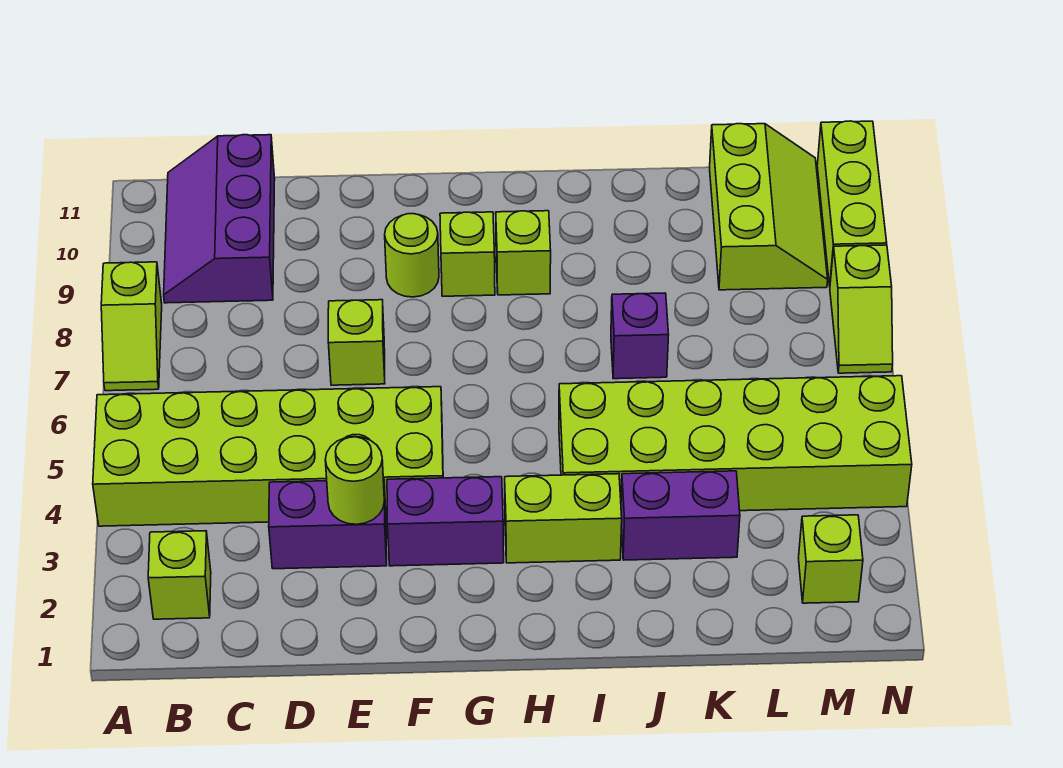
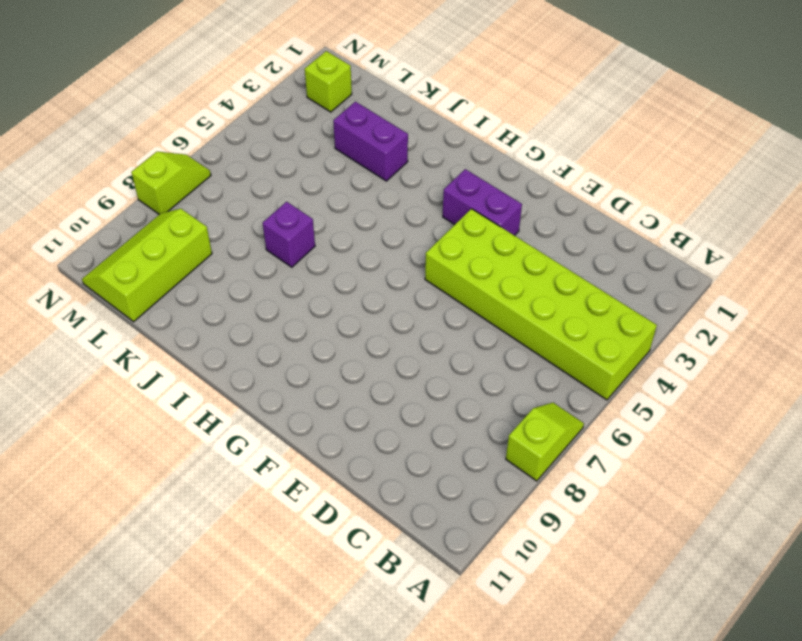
none -> lime brick B2 level 1
none -> purple slope B9:C11 level 1 top C
none -> purple brick D3:E3 level 1

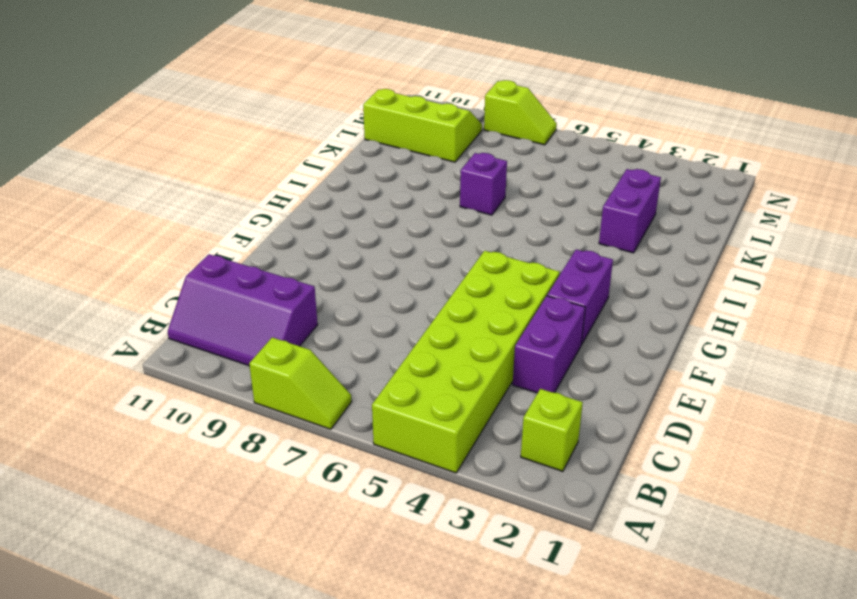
none -> lime brick E7 level 1
none -> lime round brick F9 level 1
none -> lime brick G9 level 1

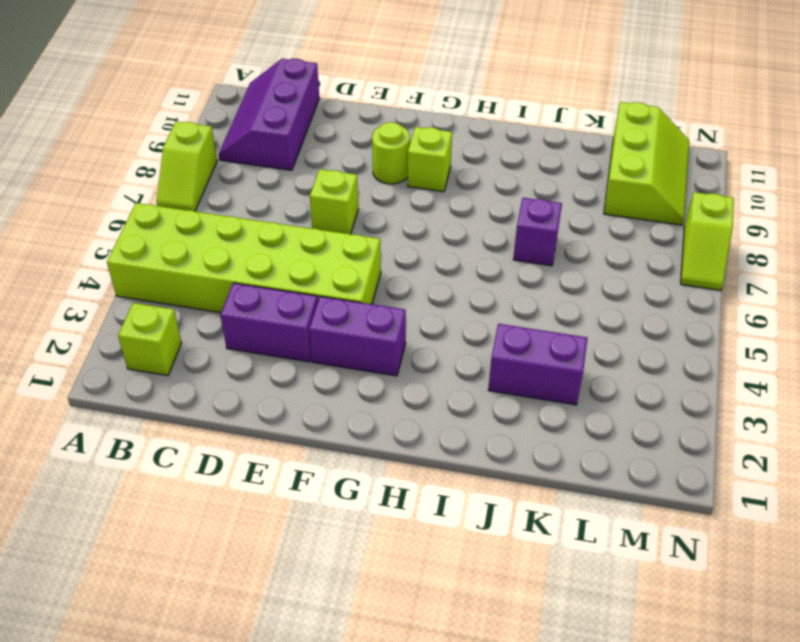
none -> lime brick H3:I3 level 1
none -> lime brick H9 level 1
none -> lime brick I4:N5 level 1

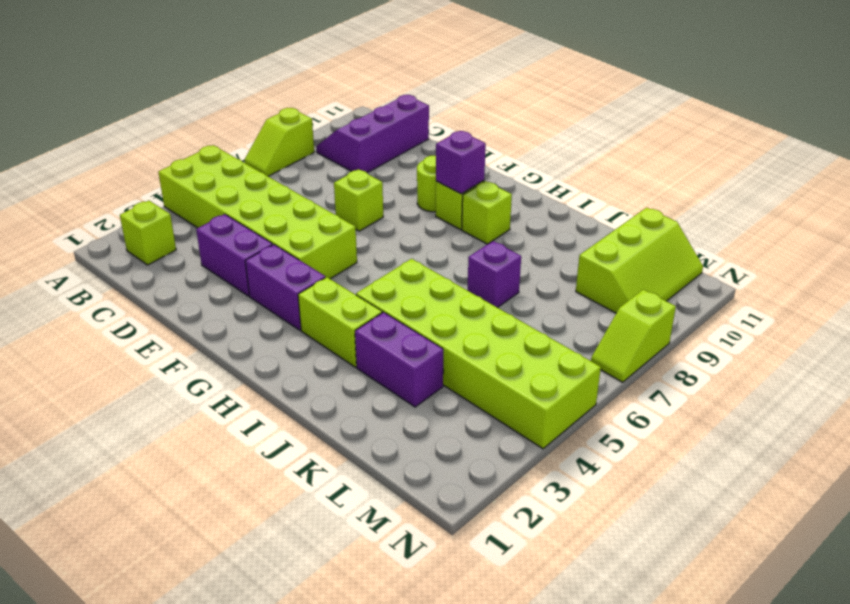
purple brick G9 level 2 -> none
none -> lime brick M2 level 1
none -> lime brick N9:N11 level 1
none -> lime round brick E3 level 2

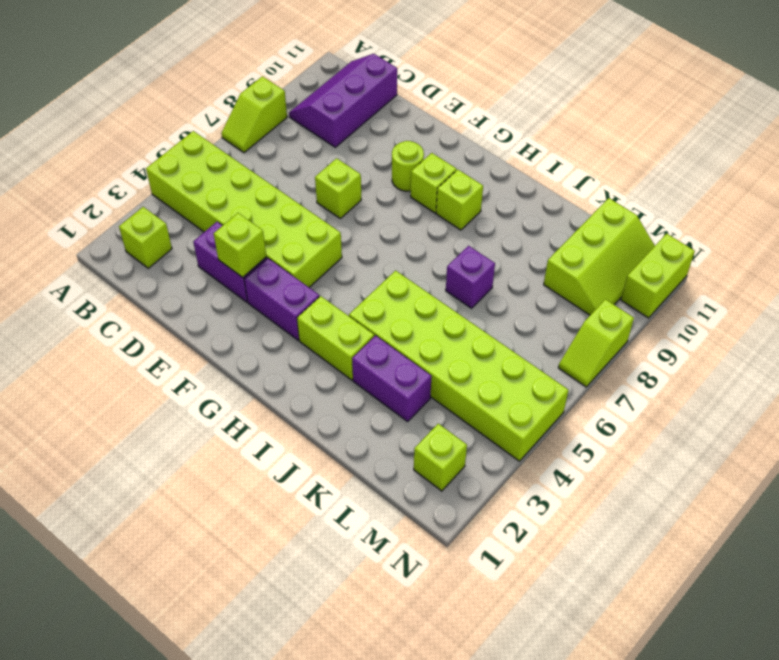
lime brick E3 level 2 -> lime round brick E3 level 2
lime brick N10:N11 level 1 -> lime brick N9:N11 level 1

